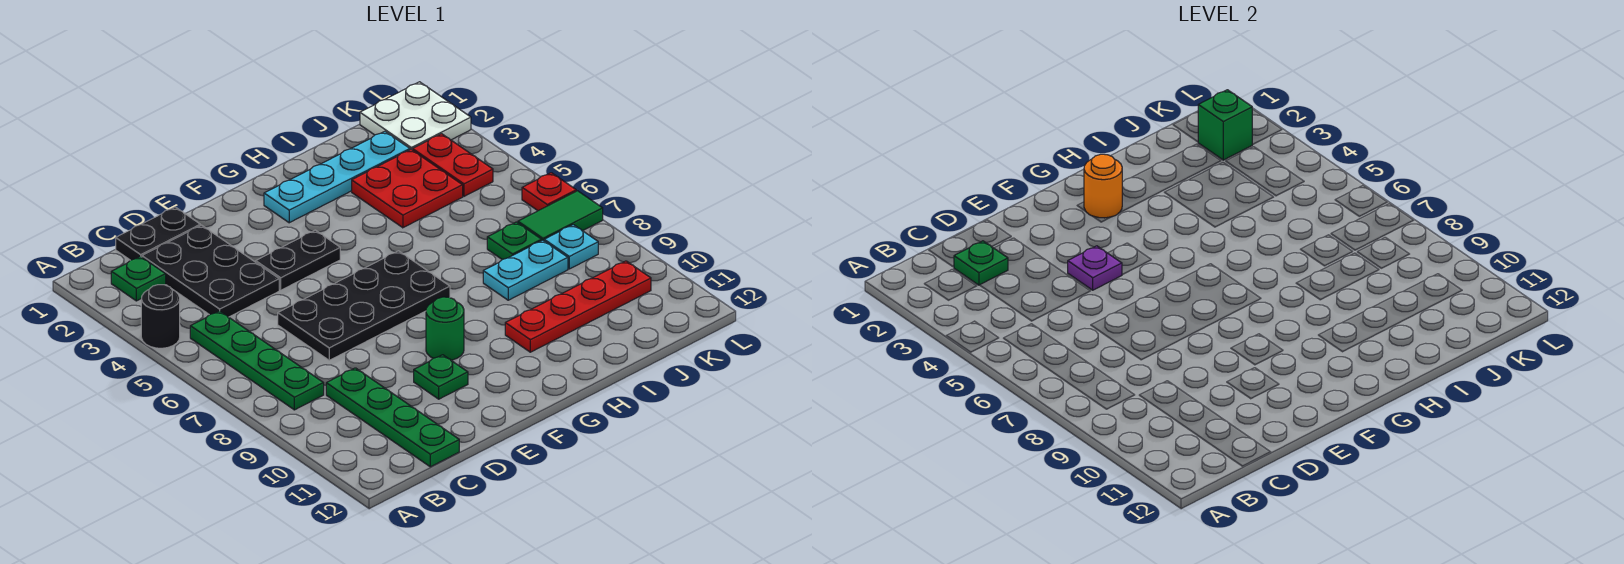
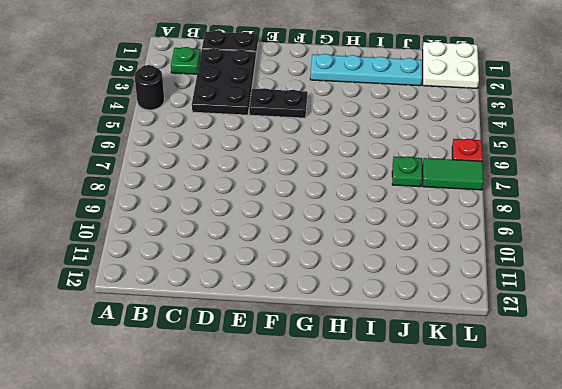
none -> green plate B5:B8 level 1
none -> green plate C9:C12 level 1
none -> black plate D6:G7 level 1

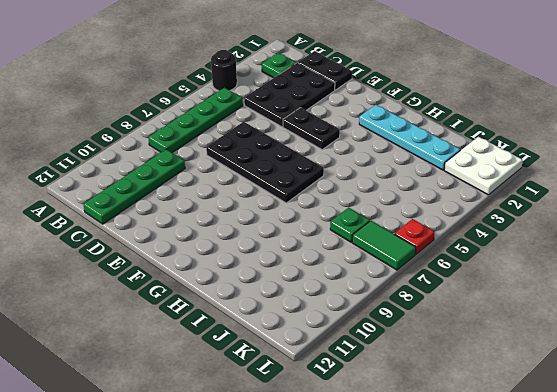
none -> green plate E10 level 1
none -> green round brick F9 level 1
none -> red plate H10:K10 level 1

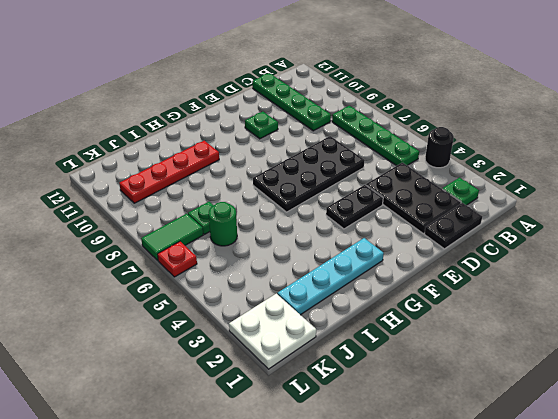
green round brick J6 level 1 -> green round brick F9 level 1
none -> red plate I3:J4 level 1
none -> cyan plate I8:J8 level 1
none -> red plate K3:K4 level 1

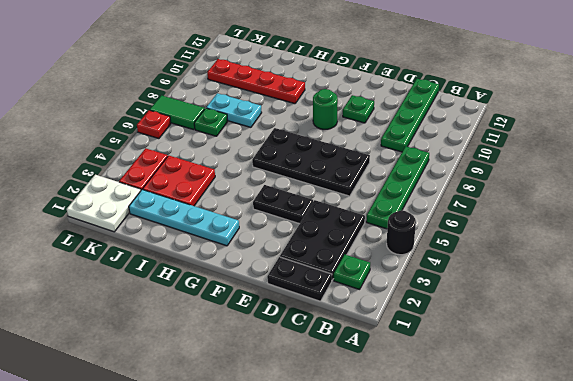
none -> cyan plate K8 level 1
none -> green plate C2 level 2
none -> purple plate E4 level 2

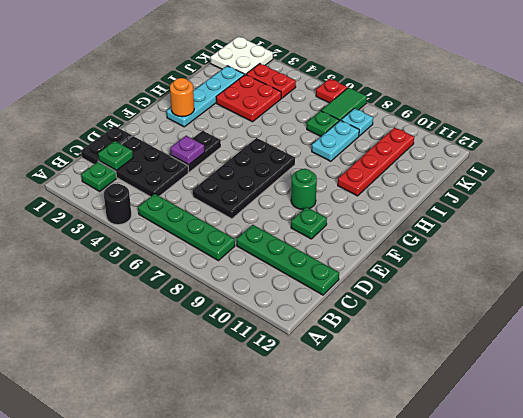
none -> green brick K2 level 2

